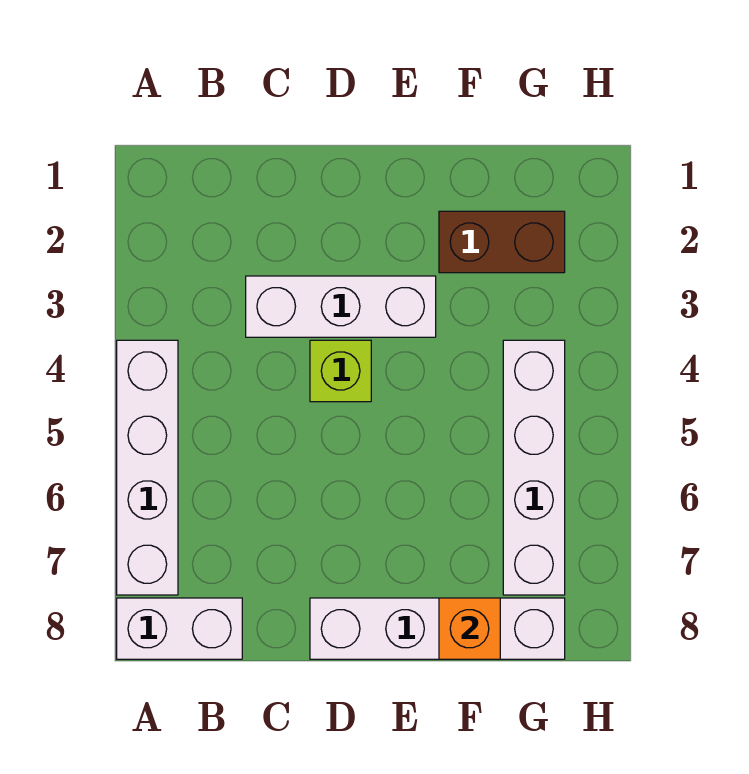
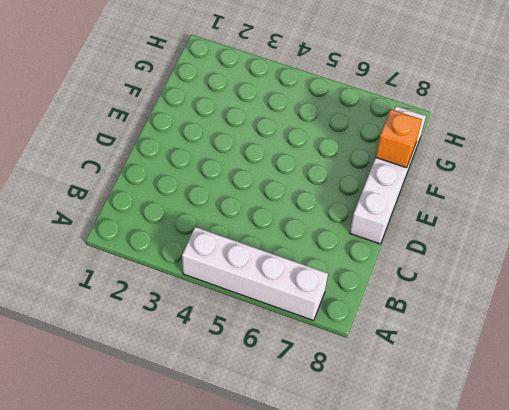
none -> white brick A8:B8 level 1
none -> white brick C3:E3 level 1

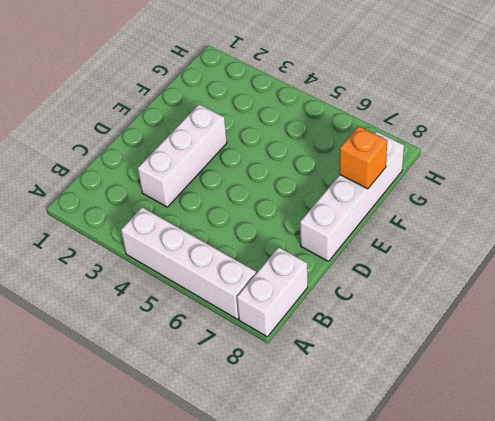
none -> lime brick D4 level 1
none -> brown brick F2:G2 level 1

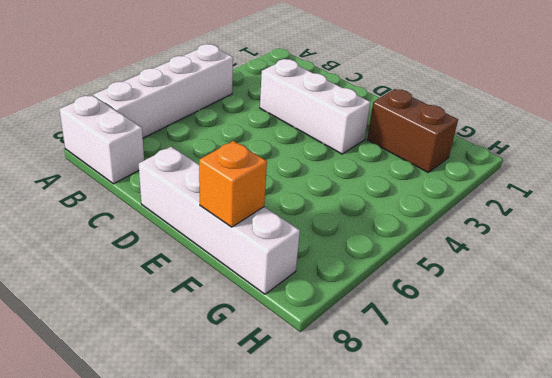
none -> lime brick D4 level 1
none -> white brick G4:G7 level 1

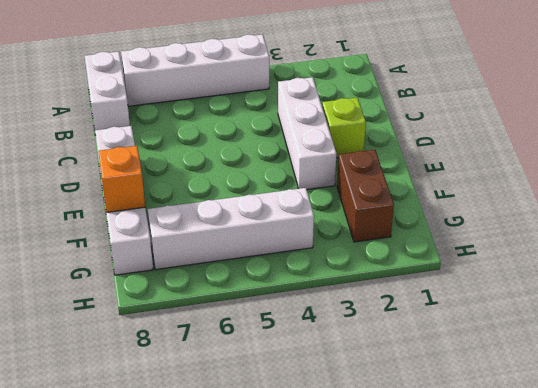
lime brick D2 level 1 -> lime brick D4 level 1

